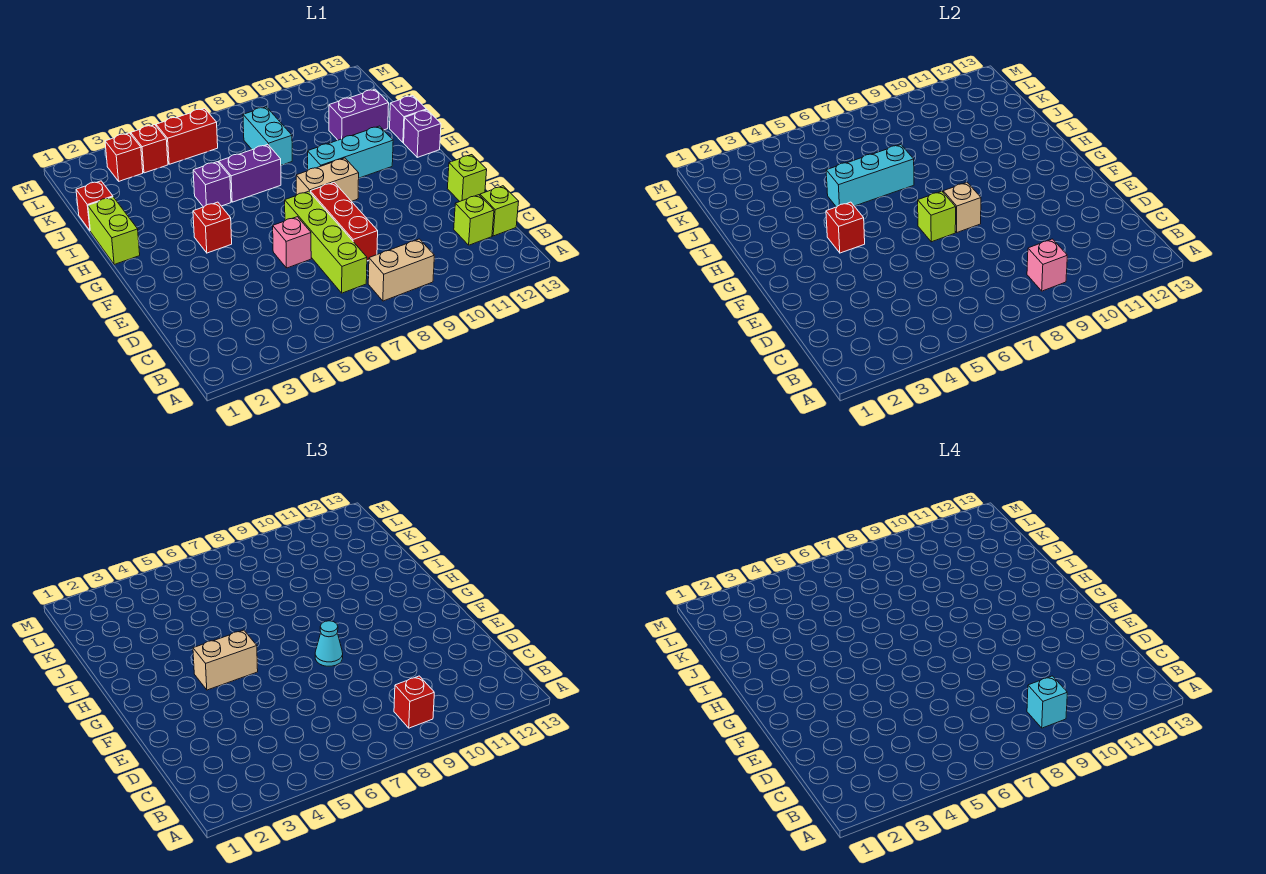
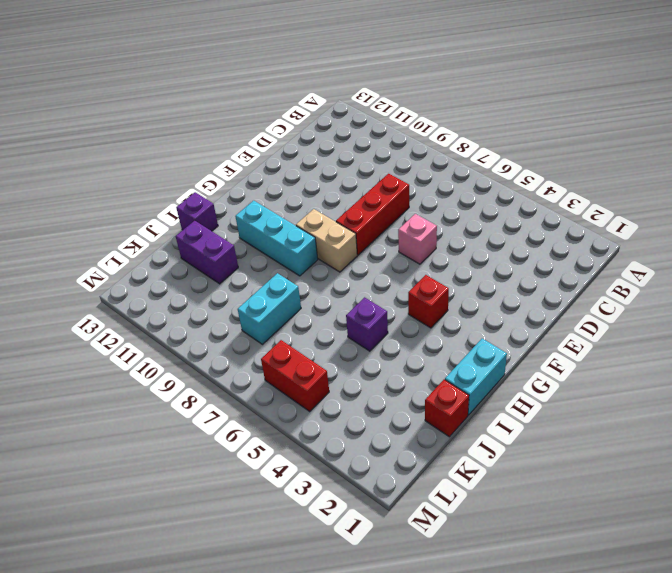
cyan brick H1:I1 level 1 -> lime brick H1:I1 level 1
none -> tan brick B8:B9 level 1
none -> lime brick C7:F7 level 1
none -> lime brick C12 level 1
none -> lime brick C13 level 1

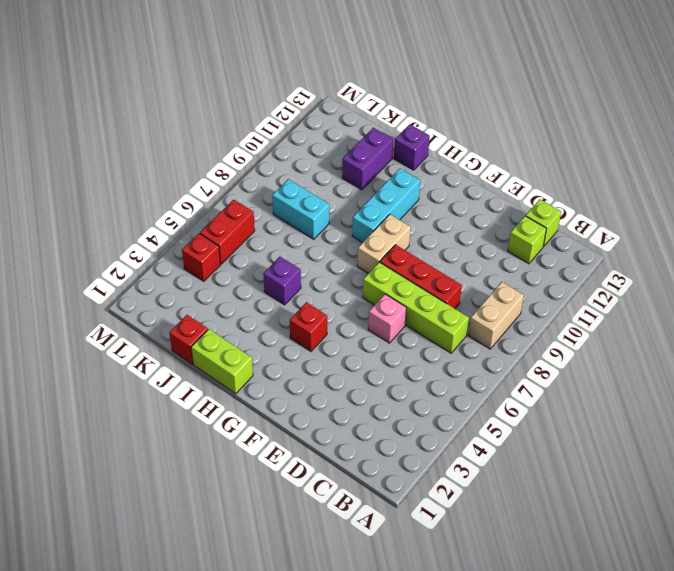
none -> lime brick E13 level 1
none -> purple brick H13 level 1
none -> purple brick I6:I7 level 1
none -> red brick L3 level 1

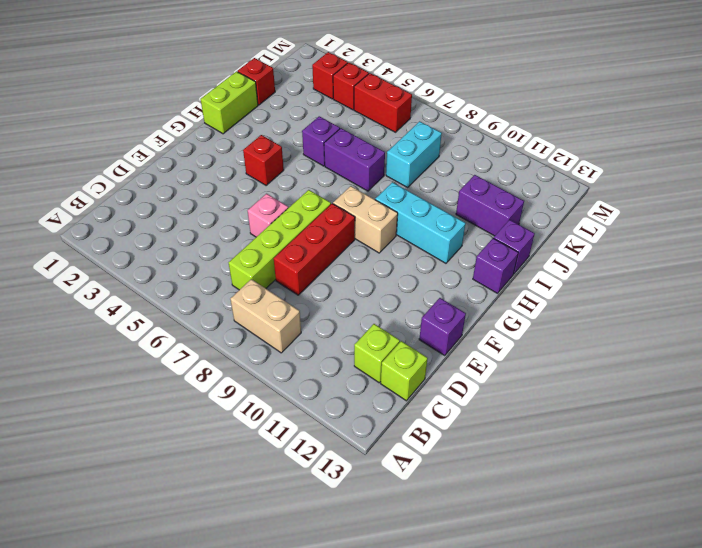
purple brick E13 level 1 -> lime brick E13 level 1
none -> pink brick B9 level 2
none -> lime brick F7 level 2
none -> tan brick F8 level 2
none -> red brick G4 level 2

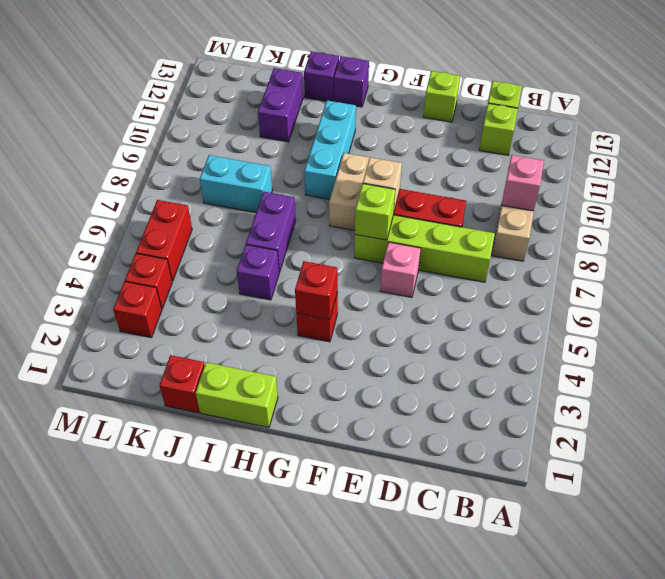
none -> cyan brick I5:I7 level 2
none -> red brick B9 level 3
none -> cyan cone F8 level 3
none -> tan brick G4:G5 level 3

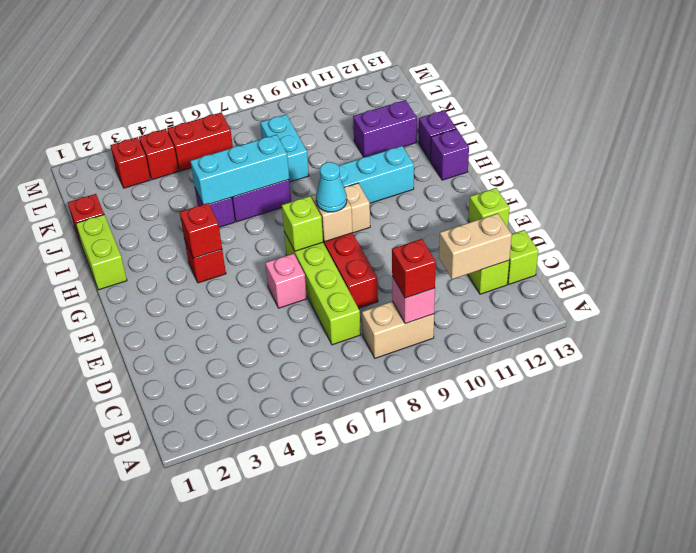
tan brick C11:C12 level 2 -> tan brick G4:G5 level 3
none -> cyan brick B9 level 4

